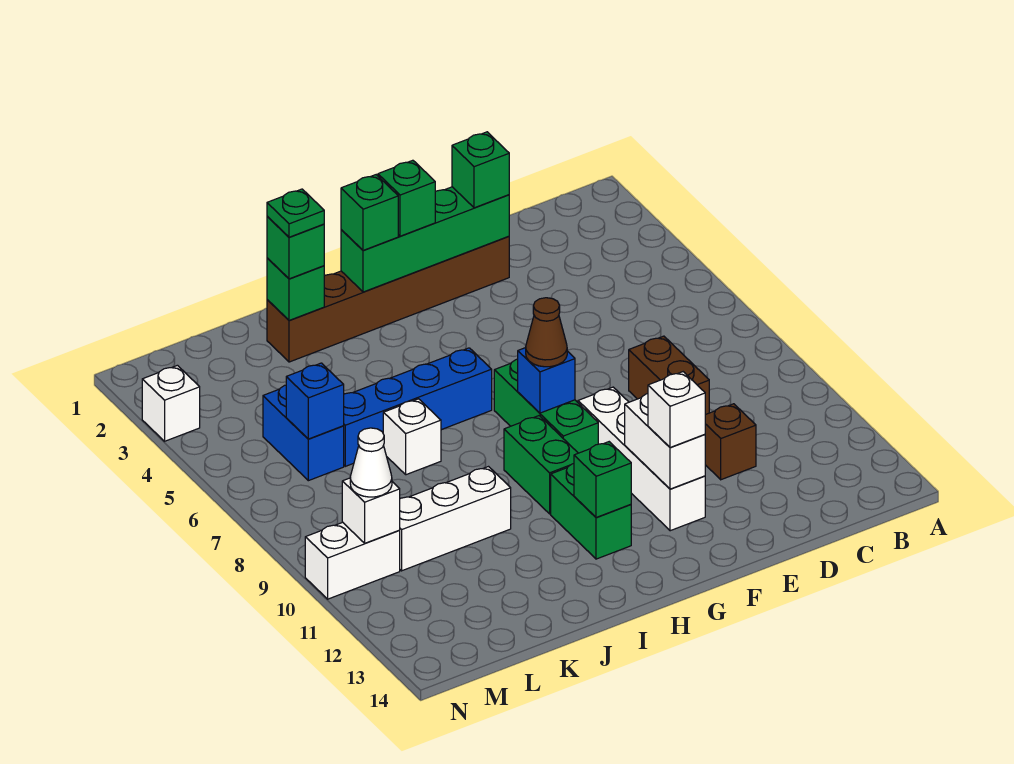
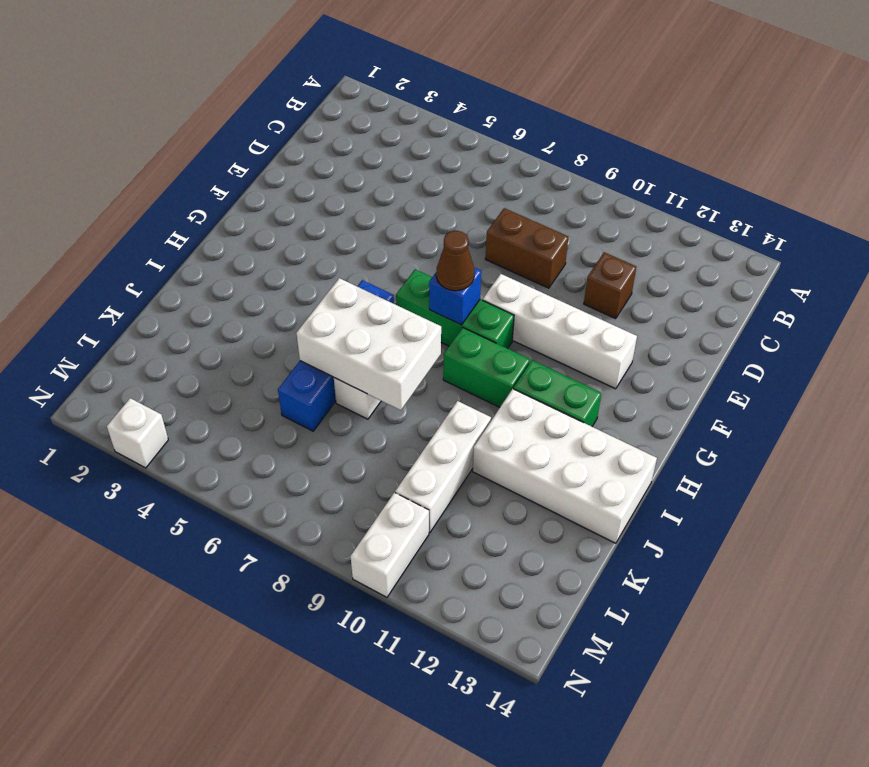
white brick I6:J8 level 2 -> none
white brick I11:J14 level 1 -> none
none -> brown brick E2:J2 level 1
none -> blue brick L5:L6 level 1
none -> green brick E2:H2 level 2

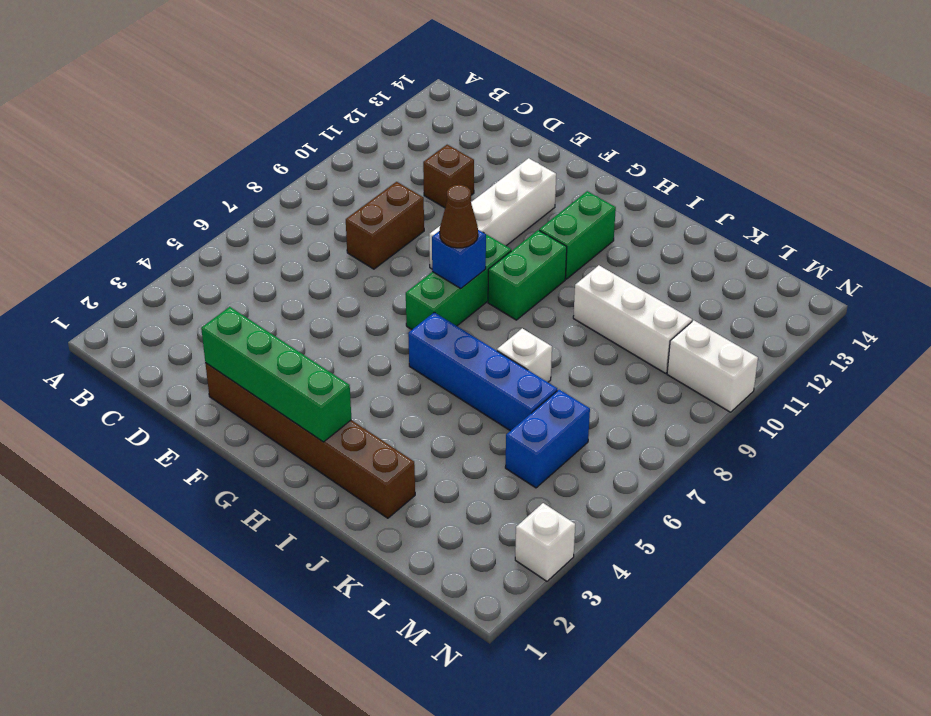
none -> white brick F11:F12 level 2
none -> green brick H12 level 2
none -> green brick J2 level 2

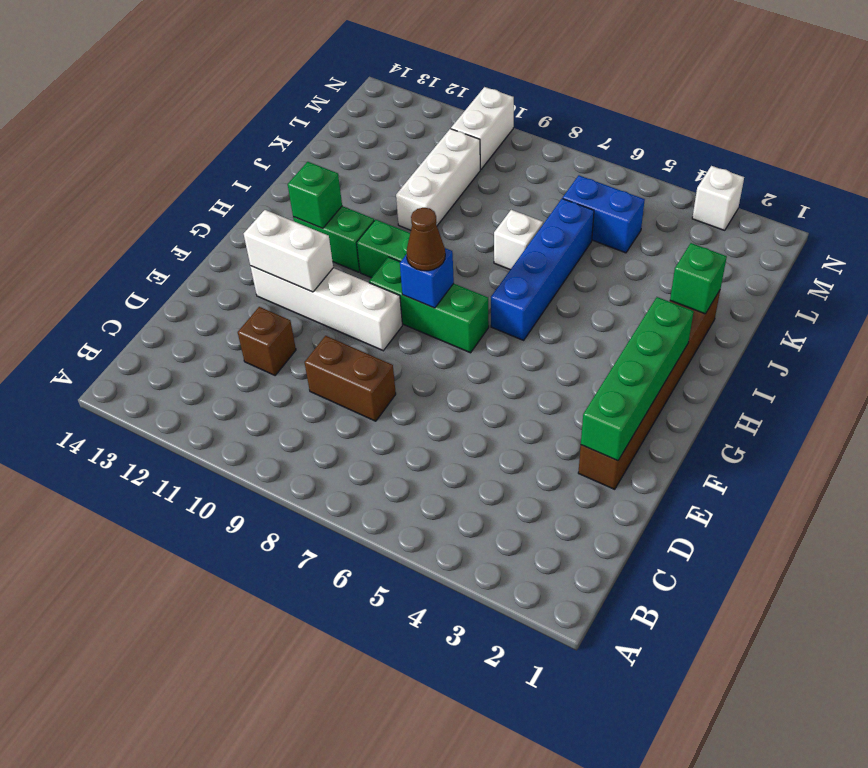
none -> blue brick L6 level 2
none -> white brick M10 level 2
none -> green brick E2 level 3

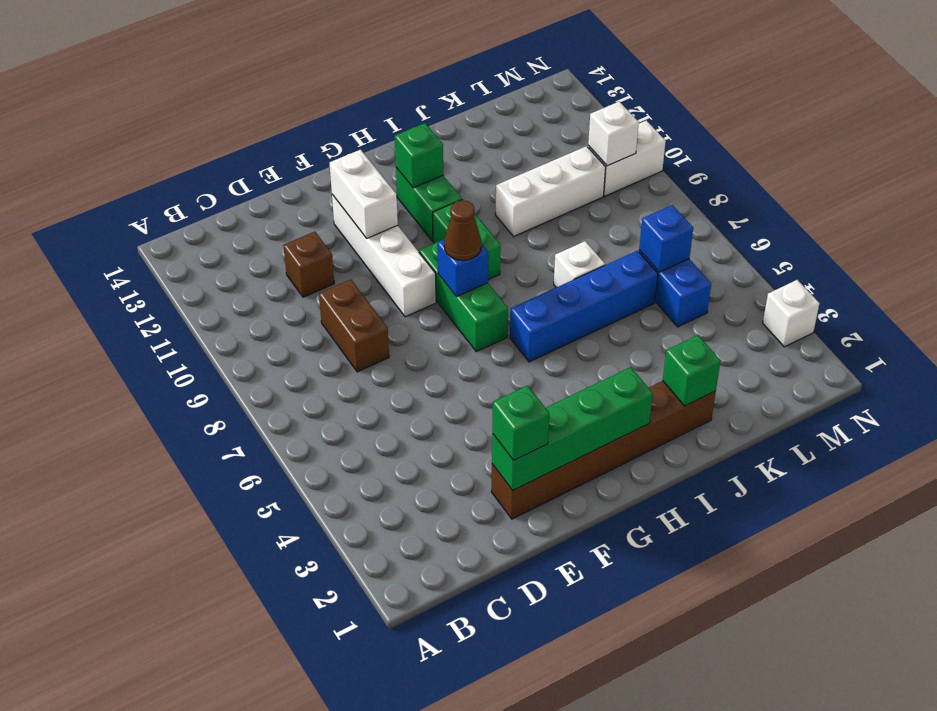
none -> white brick F12 level 3
none -> green brick G2 level 3
none -> green brick H2 level 3

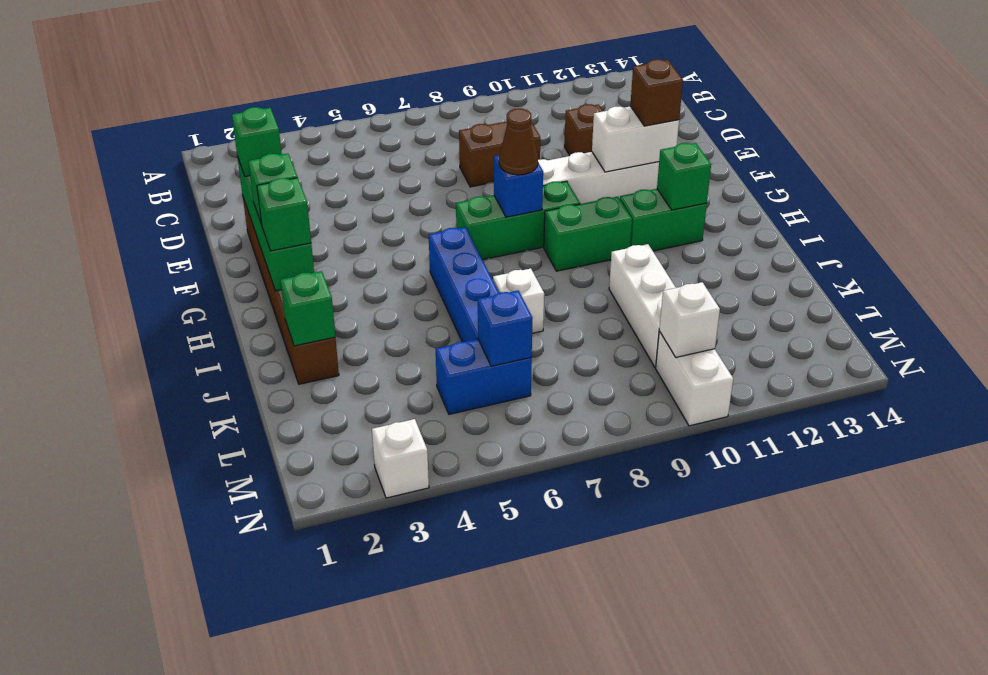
brown brick F12 level 3 -> white brick F12 level 3
none -> green brick J2 level 3
none -> white cone M10 level 3
none -> green plate J2 level 4

